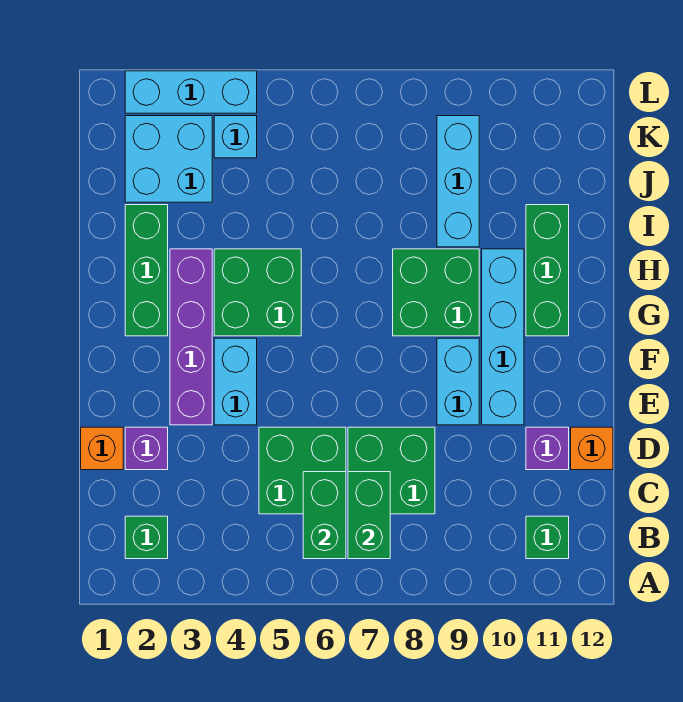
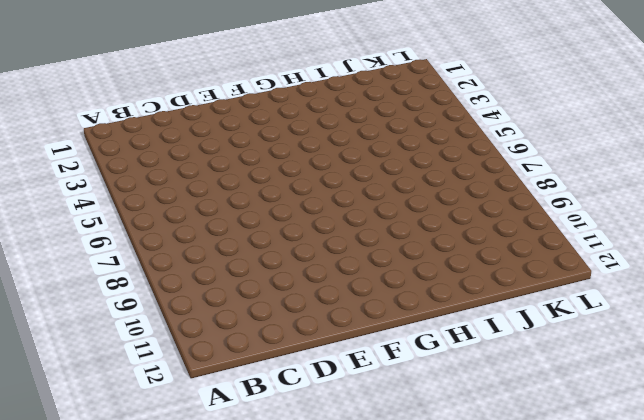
none -> green brick B2 level 1
none -> green brick B11 level 1
none -> green brick C5:D6 level 1

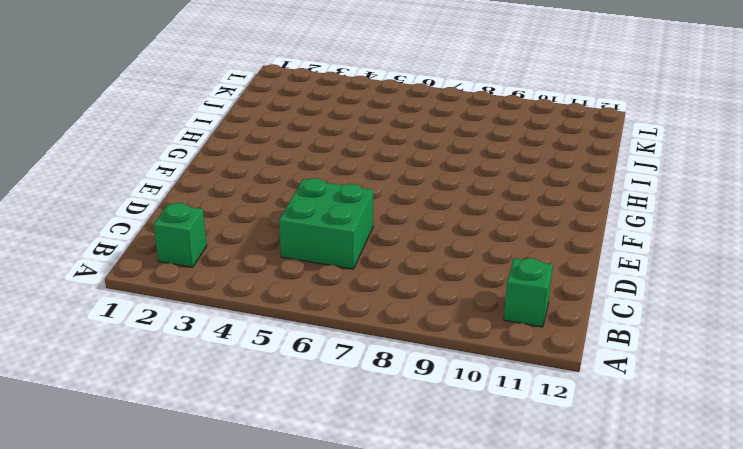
none -> green brick C7:D8 level 1
none -> orange brick D1 level 1
none -> purple brick D2 level 1

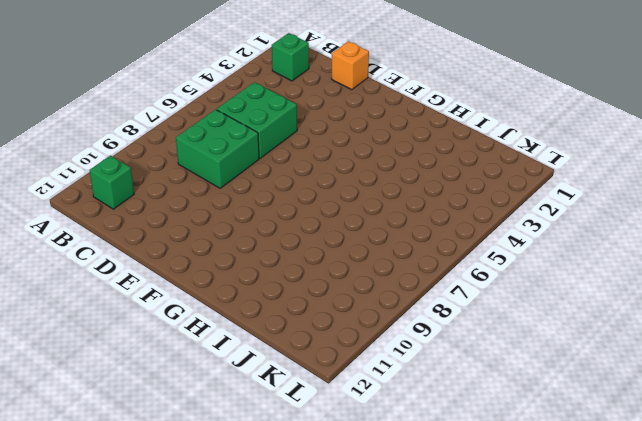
none -> purple brick D2 level 1
none -> purple brick D11 level 1
none -> orange brick D12 level 1

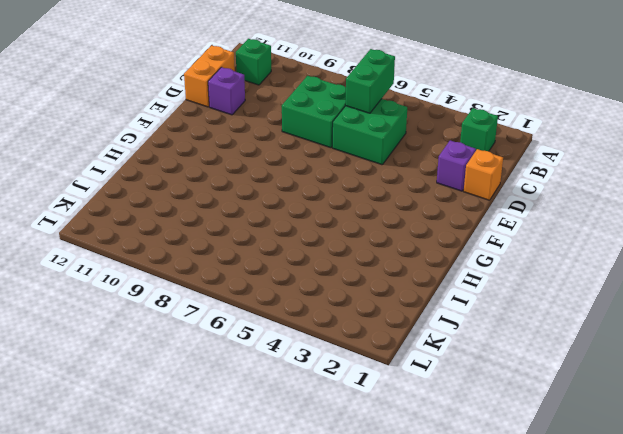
orange brick C12:D12 level 1 -> orange brick D12 level 1
none -> purple brick E3:H3 level 1
none -> cyan brick E4:F4 level 1
none -> cyan brick E9:F9 level 1

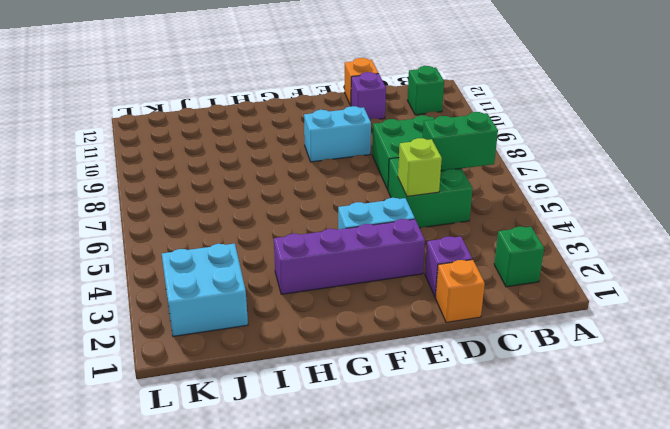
lime brick D5 level 2 -> none
none -> cyan brick E10:H10 level 1
none -> green brick G2:I2 level 1
none -> green brick G4:H5 level 1

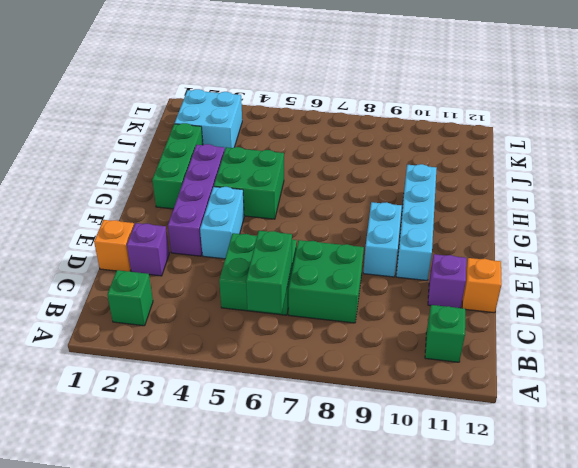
none -> green brick G8:H9 level 1
none -> green brick G11:I11 level 1
none -> cyan brick I9:K9 level 1

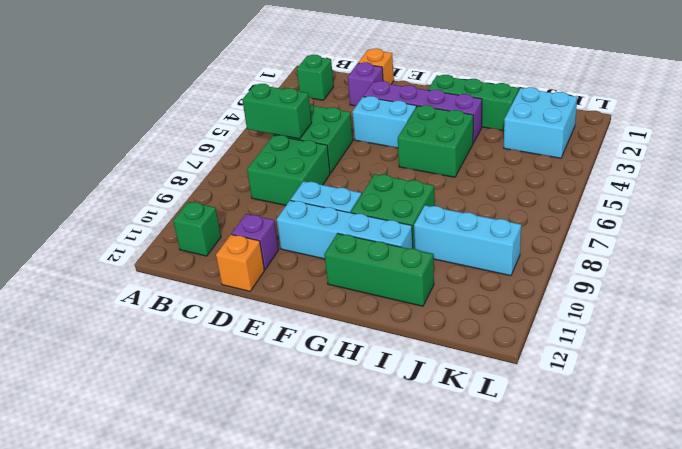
none -> cyan brick K4 level 1
none -> cyan brick L2:L4 level 1
none -> green brick B7:C7 level 2

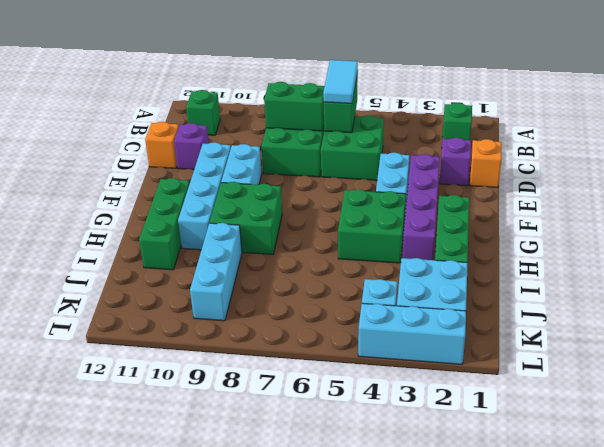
cyan tile B6:C6 level 3 -> none
green brick C7:C8 level 2 -> green brick B7:C7 level 2

